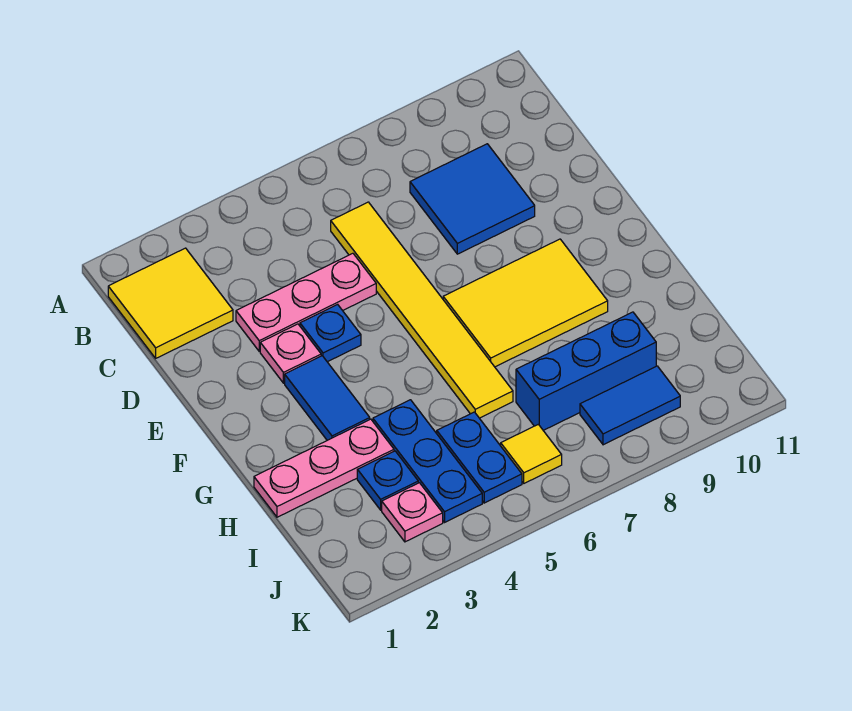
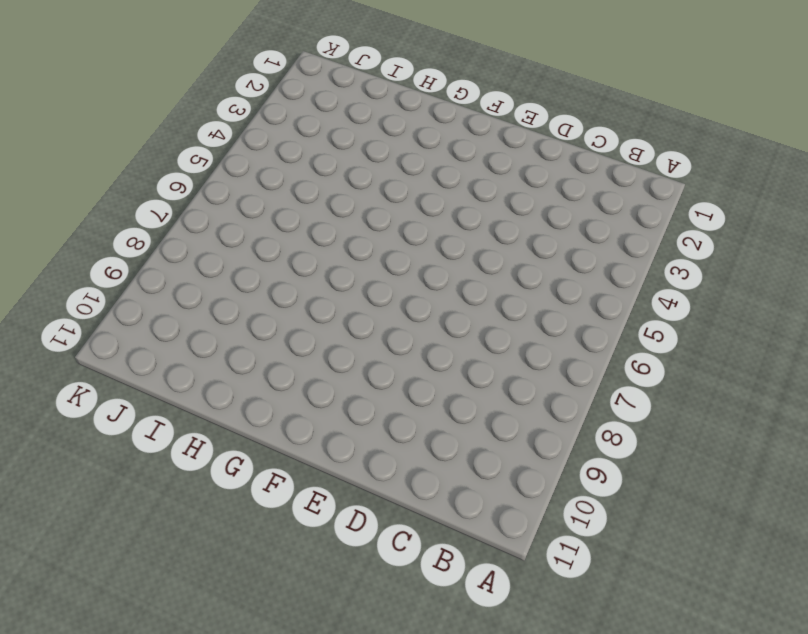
none -> yellow tile B1:C2 level 1
none -> yellow tile C6:H6 level 1
none -> blue tile C8:D9 level 1

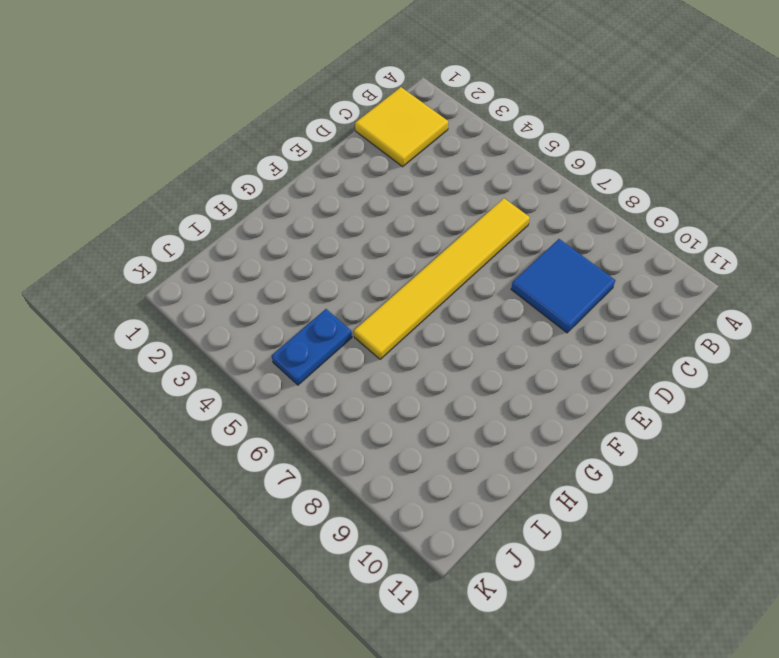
none -> pink plate D3:D5 level 1
none -> pink plate E3 level 1
none -> blue plate E4 level 1

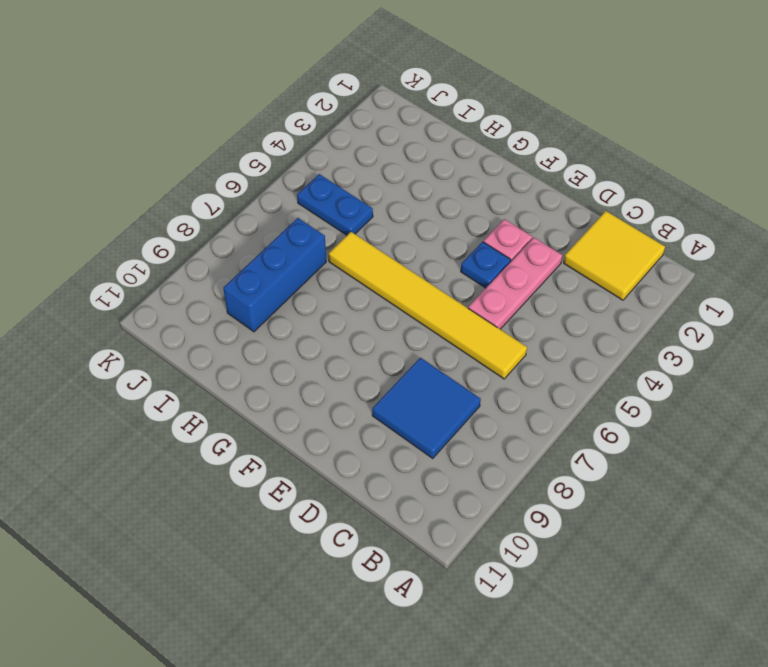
none -> blue tile F3:G3 level 1
none -> yellow tile F7:G9 level 1
none -> pink plate H1:H3 level 1

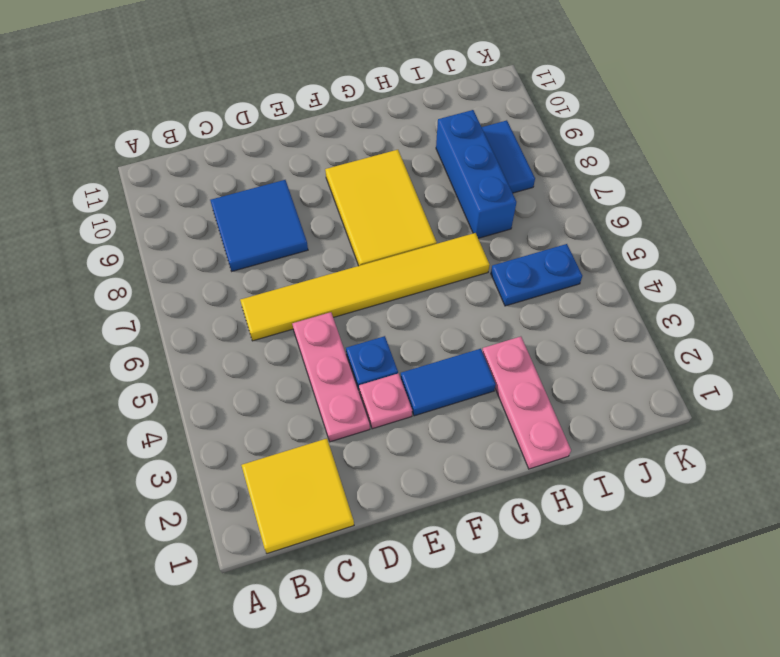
none -> blue plate H4:J4 level 1
none -> blue plate I3 level 1
none -> pink plate J3 level 1

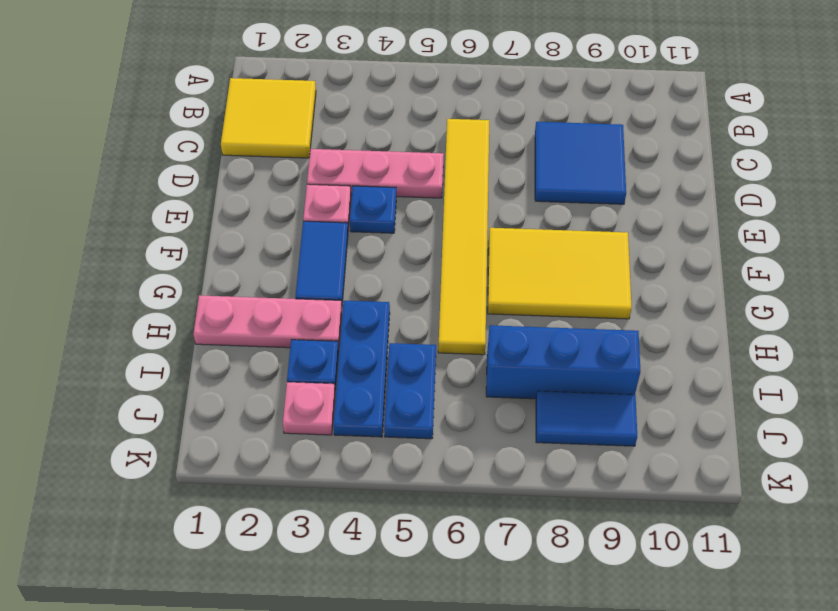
none -> yellow tile J6 level 1

